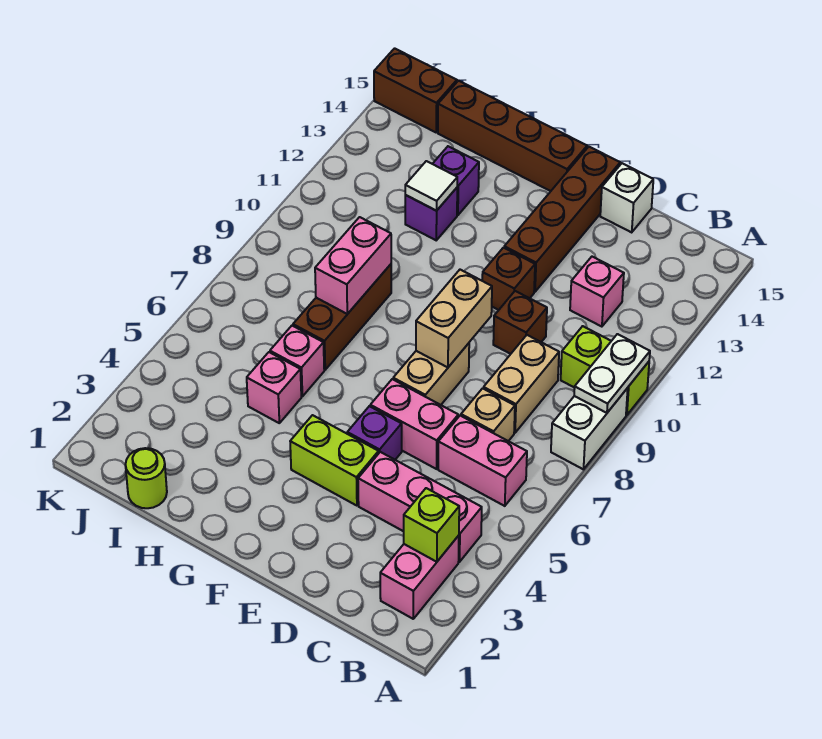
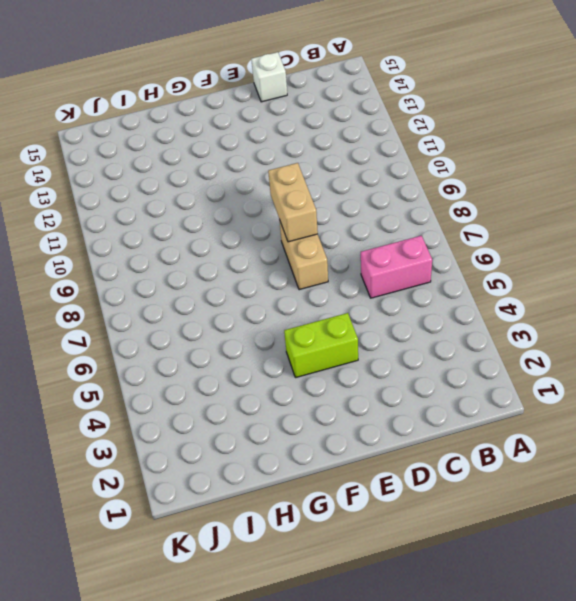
none -> white brick A8:A9 level 1
none -> lime brick A10:B10 level 1
none -> pink brick B2:B3 level 1

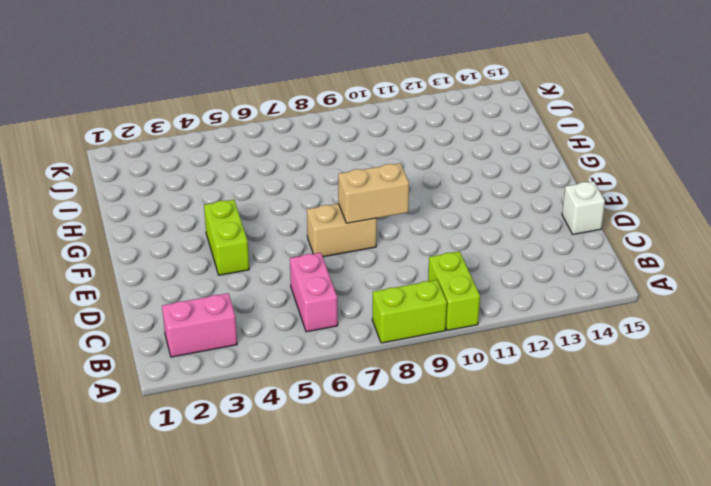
lime brick A8:A9 level 1 -> white brick A8:A9 level 1
none -> pink brick B4:D4 level 1
none -> tan brick C7 level 1
none -> tan brick C8:C9 level 1

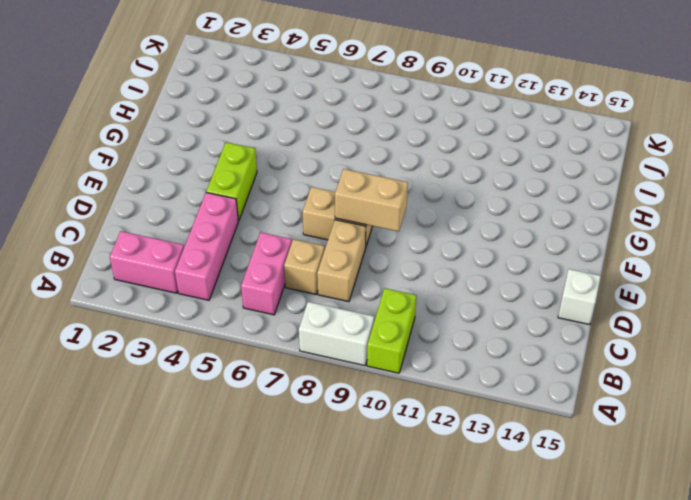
tan brick C8:D8 level 1 -> tan brick C8:C9 level 1
none -> pink brick C12 level 1
none -> pink brick D6:E6 level 1
none -> brown brick D10 level 1

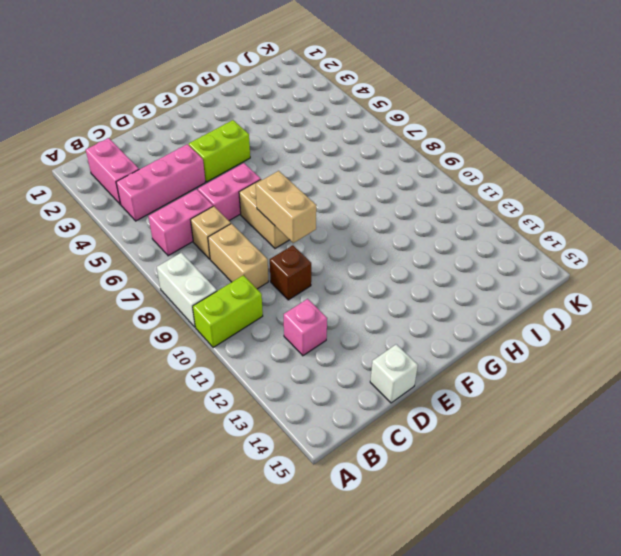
none -> purple brick E5 level 1
none -> brown brick E11 level 1
none -> brown brick E12:E15 level 1

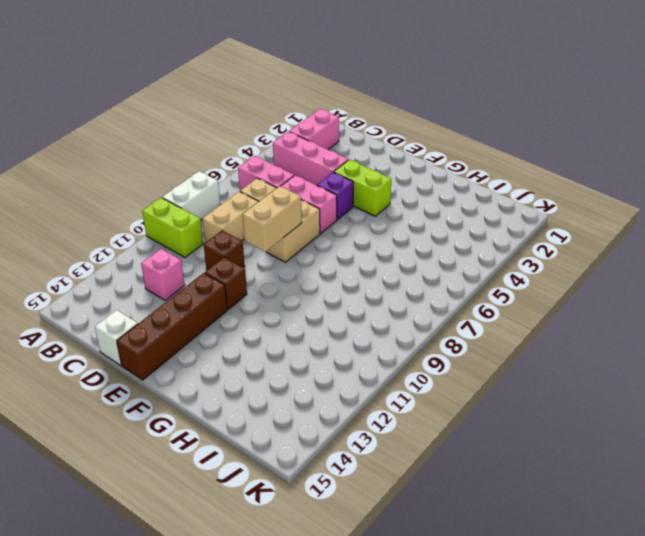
none -> brown brick F15:I15 level 1
none -> pink brick H5 level 1
none -> pink brick H6 level 1

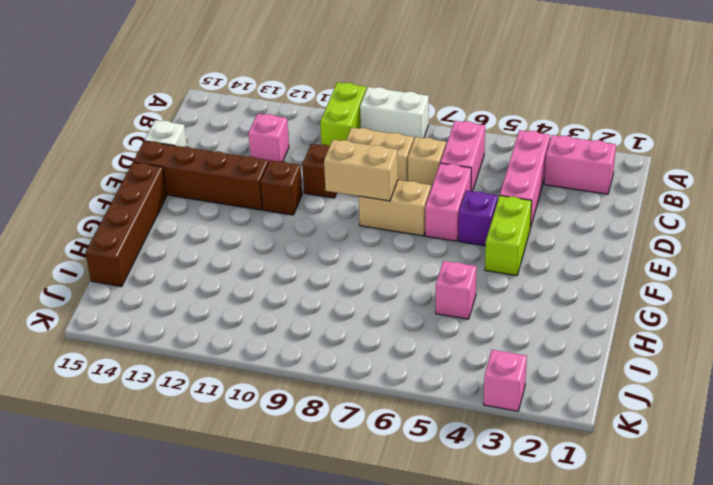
pink brick K3 level 1 -> pink brick H6 level 1
none -> brown brick H7:H9 level 1
none -> purple brick H12 level 1
none -> purple brick H13 level 1

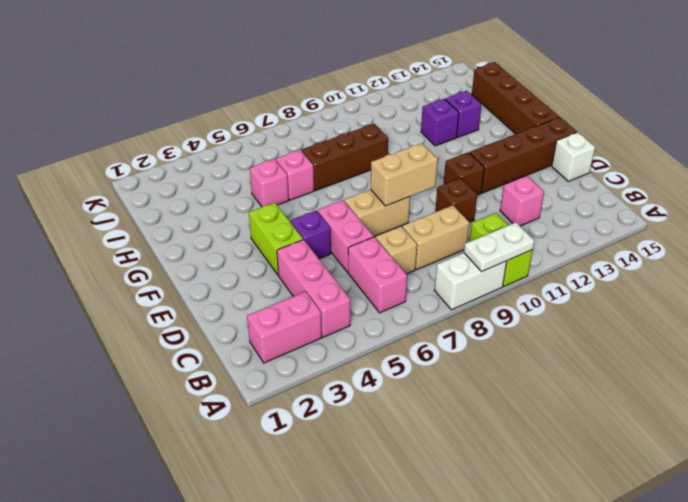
none -> lime round brick I1 level 1
none -> brown brick J15:K15 level 1
none -> lime brick B3 level 2

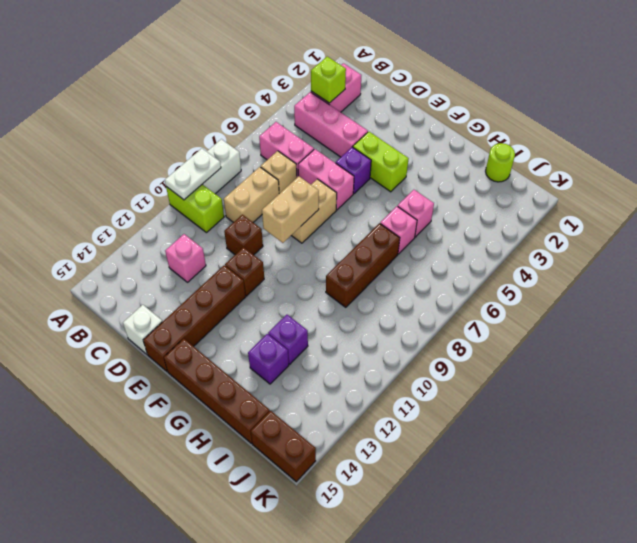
none -> pink brick H8:H9 level 2
none -> white tile H12 level 2

